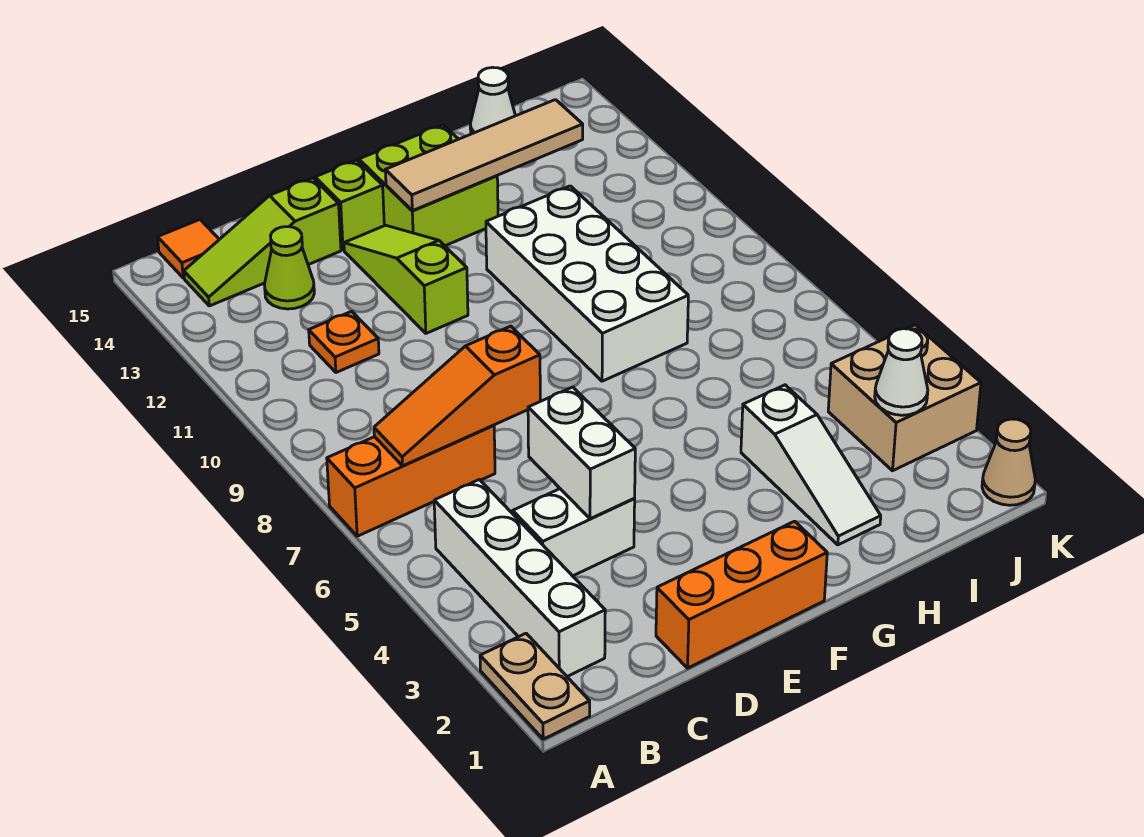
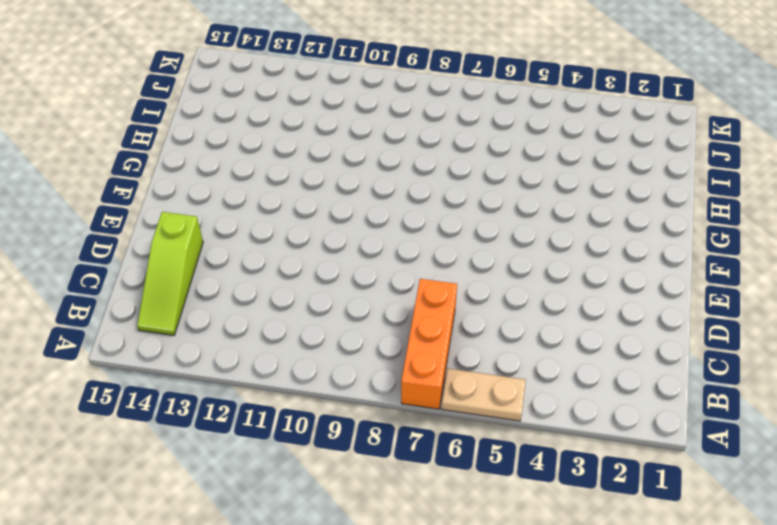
tan plate A5:A6 level 1 -> tan plate A1:A2 level 1
none -> white brick B2:B5 level 1
none -> orange tile B15 level 1
none -> white brick C4:D4 level 1

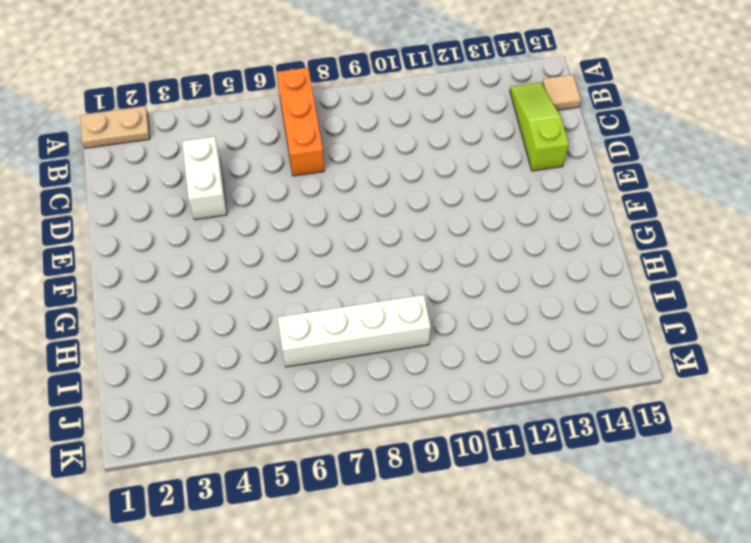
tan tile B15 level 1 -> orange tile B15 level 1
white brick I6:I9 level 1 -> white brick B2:B5 level 1
none -> orange plate C11 level 1
none -> lime cone C13 level 1
none -> orange brick D1:F1 level 1

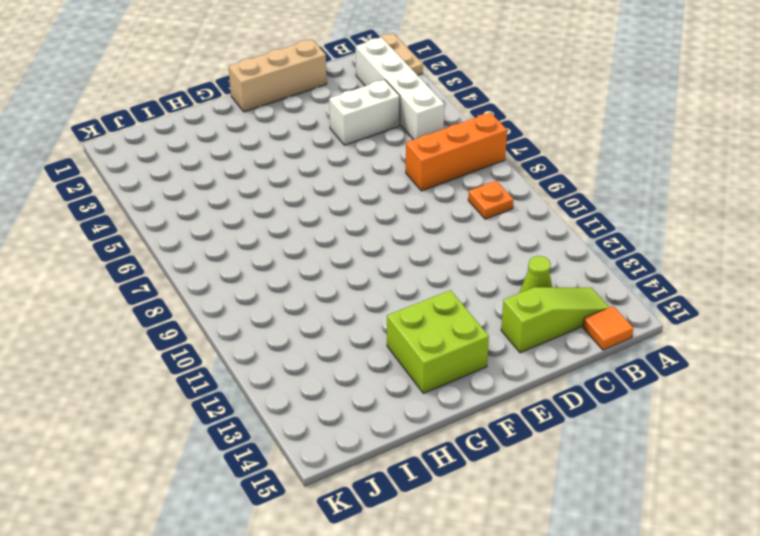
orange plate B9 level 1 -> orange plate C11 level 1
tan brick D1:F1 level 1 -> orange brick D1:F1 level 1
none -> lime slope E11:E13 level 1 top 11
none -> lime brick E14 level 1
none -> white brick G8:H11 level 1

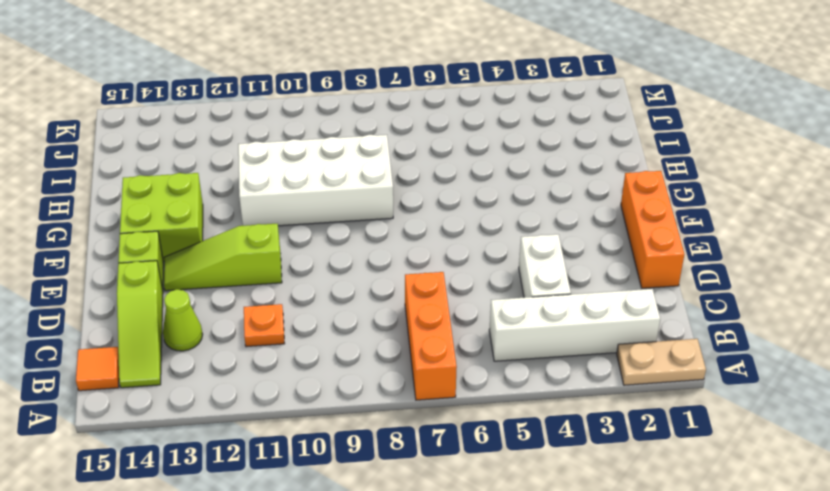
none -> white slope H2:H4 level 1 top 4
none -> white cone I15 level 1
none -> tan brick J3:K4 level 1

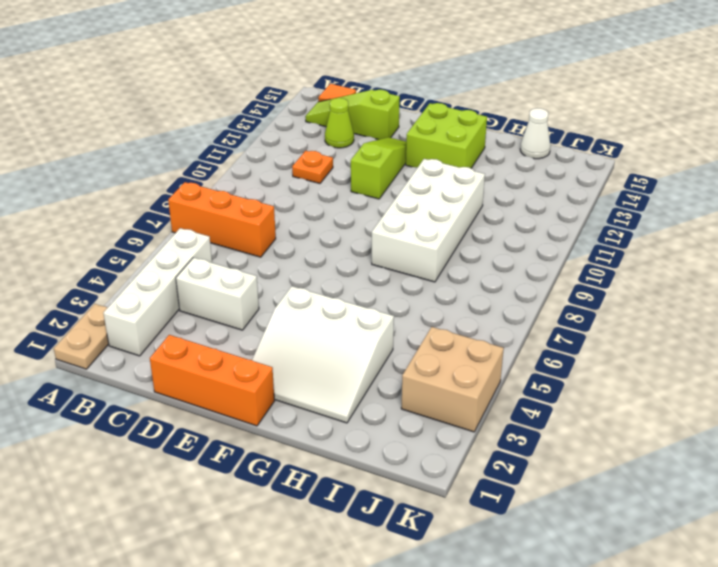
white slope F2:H4 level 1 top 4 -> white slope H2:H4 level 1 top 4
none -> lime brick E14 level 1
none -> tan cone K1 level 1
none -> orange slope B7:D7 level 2 top D

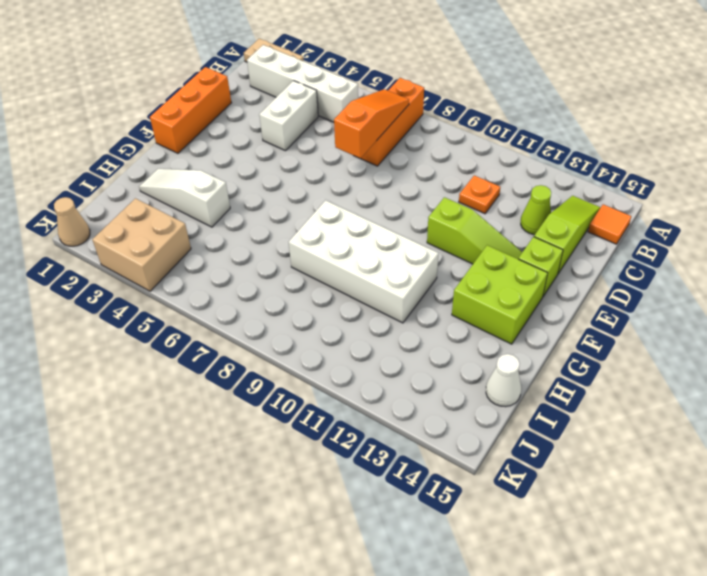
none -> white brick D4:D5 level 2
none -> tan tile F13:I13 level 2
none -> white cone J3 level 2

